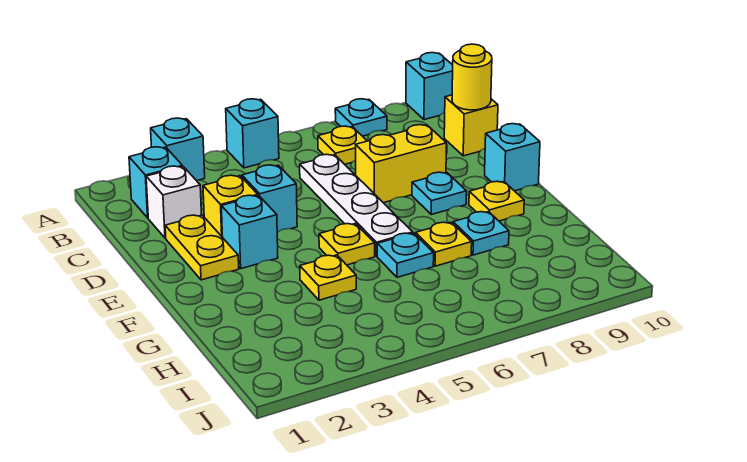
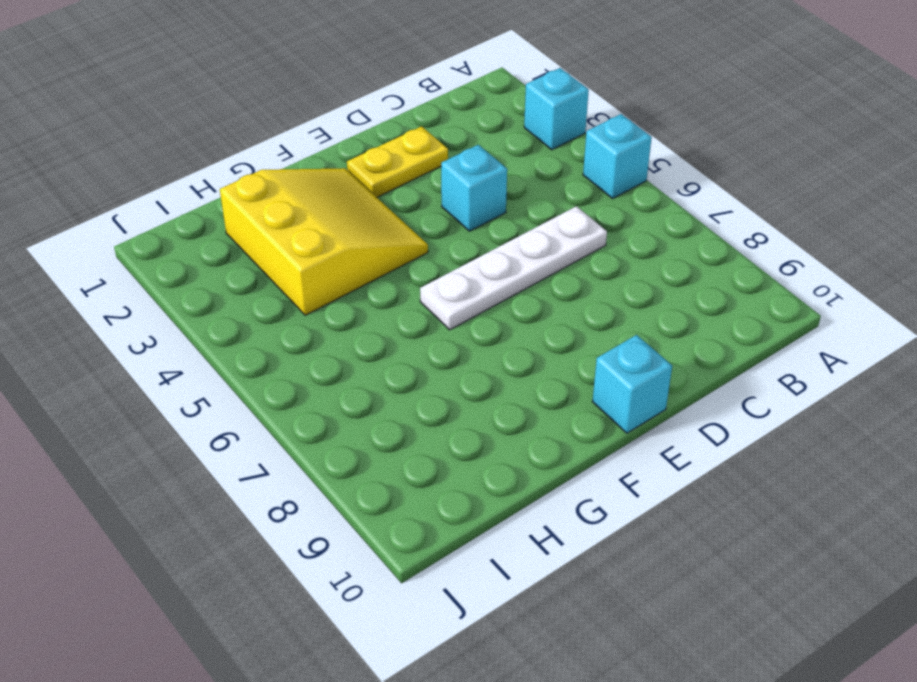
yellow slope F2:H4 level 1 top H -> yellow plate G4 level 1
none -> cyan plate A8 level 1
none -> cyan brick A10 level 1
none -> cyan brick B2 level 1

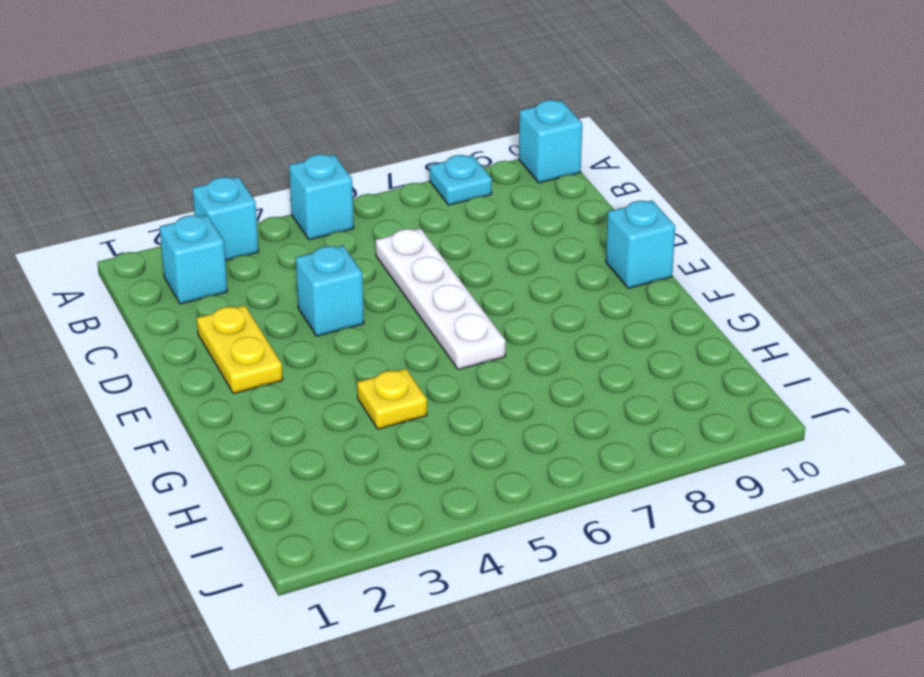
none -> yellow plate B7 level 1
none -> white brick C2 level 1
none -> yellow brick C10 level 1

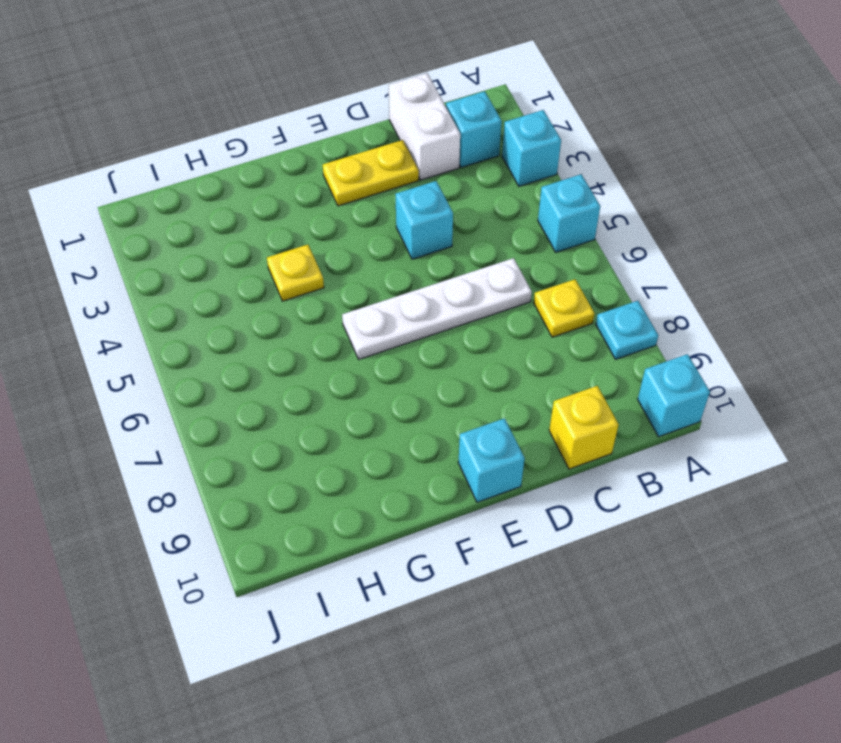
white brick C1:C2 level 1 -> white brick C2 level 1
none -> yellow brick D3 level 1
none -> yellow brick D7:D8 level 1
none -> cyan brick E3 level 1

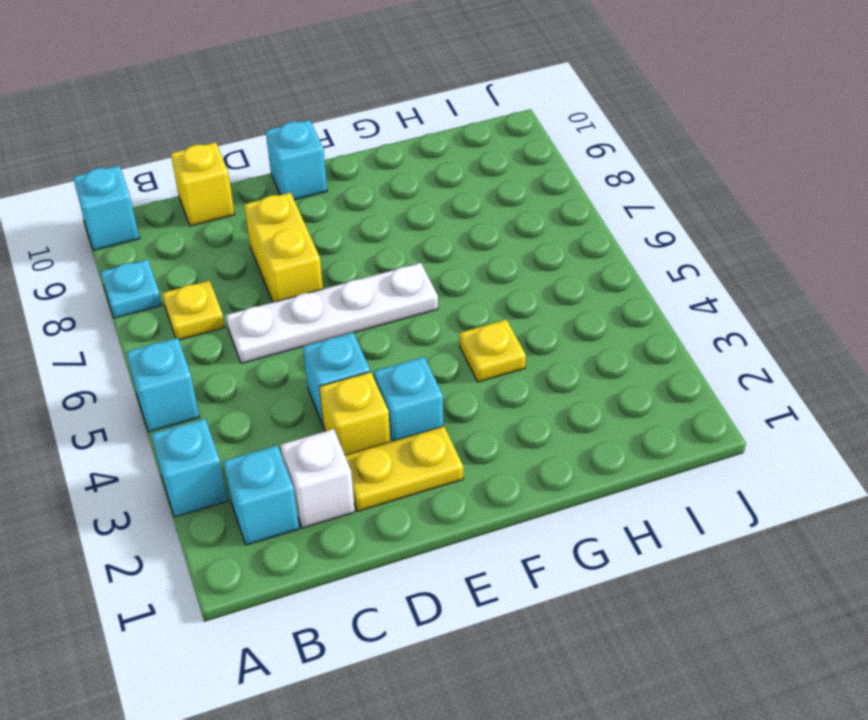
none -> cyan plate E8 level 1
none -> yellow plate F5 level 1
none -> yellow plate F9 level 1

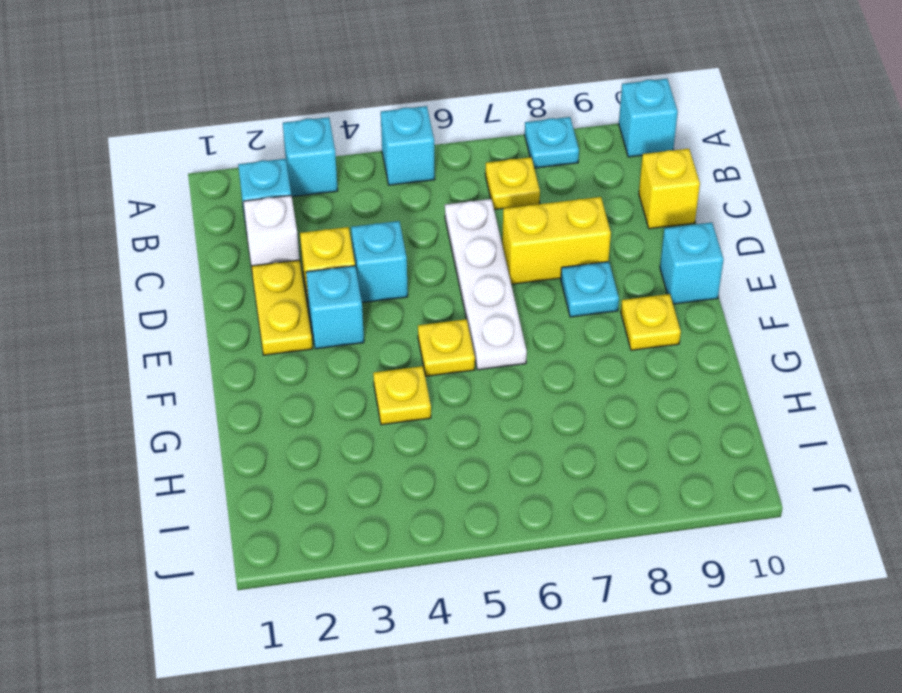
none -> cyan plate G6 level 1
none -> yellow plate G7 level 1
none -> cyan plate G8 level 1

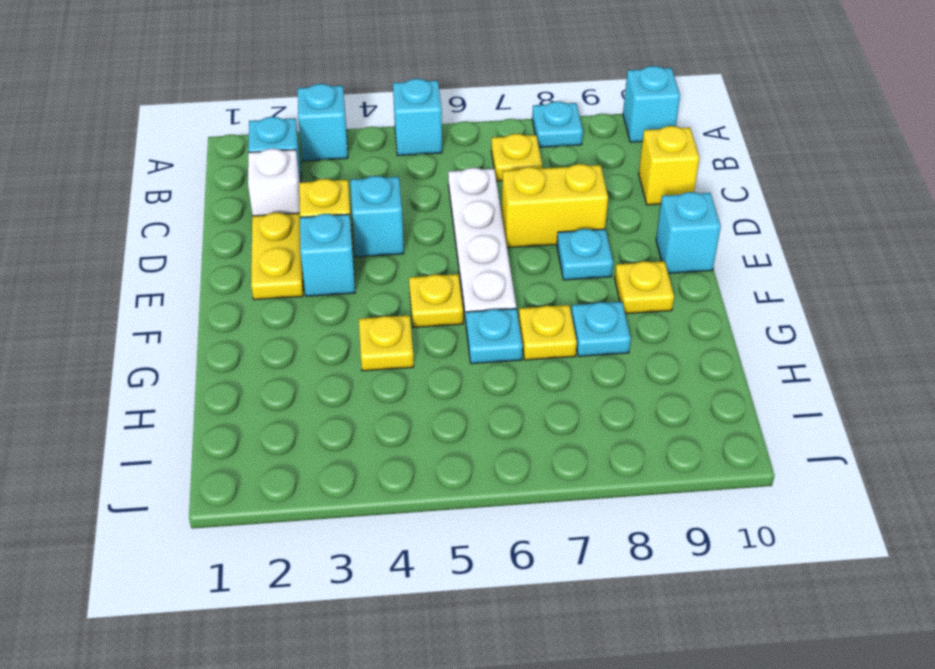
none -> yellow round brick C10 level 2

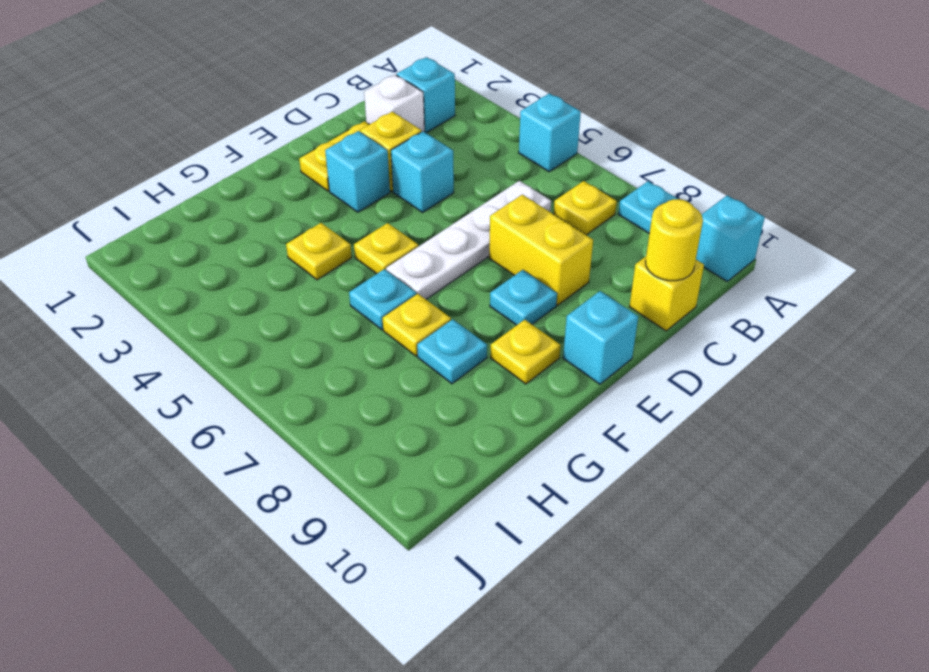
none -> cyan brick A3 level 1

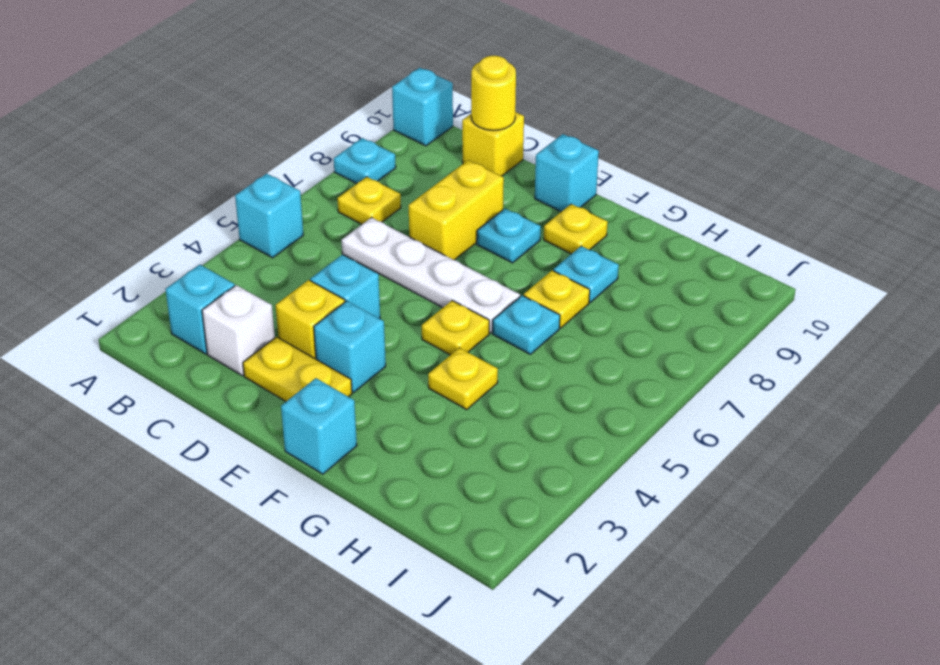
cyan brick F1 level 1 -> cyan brick A3 level 1

